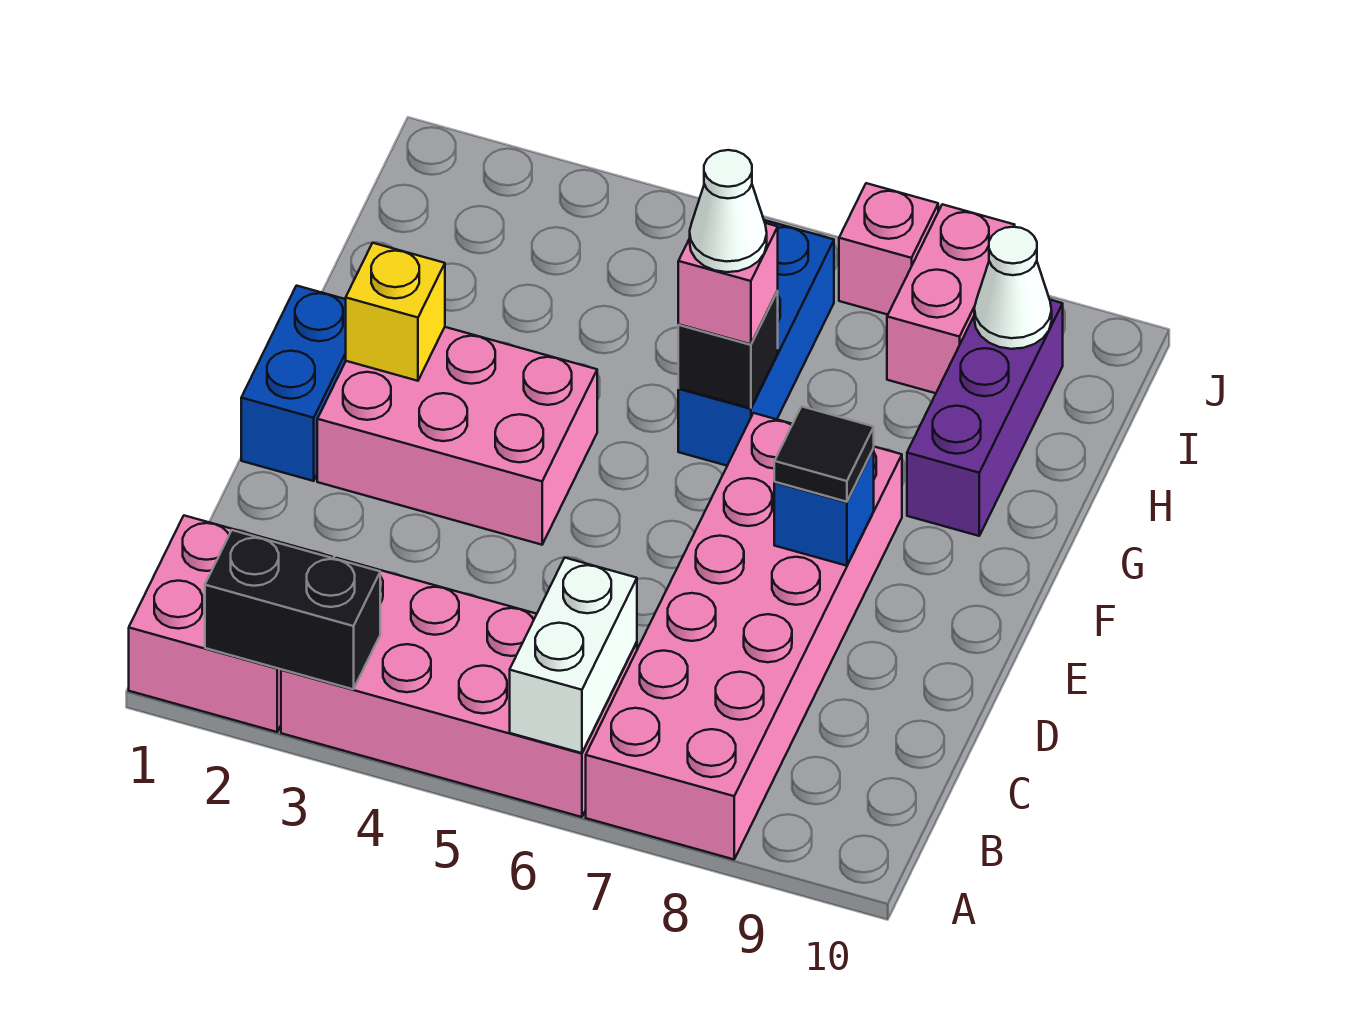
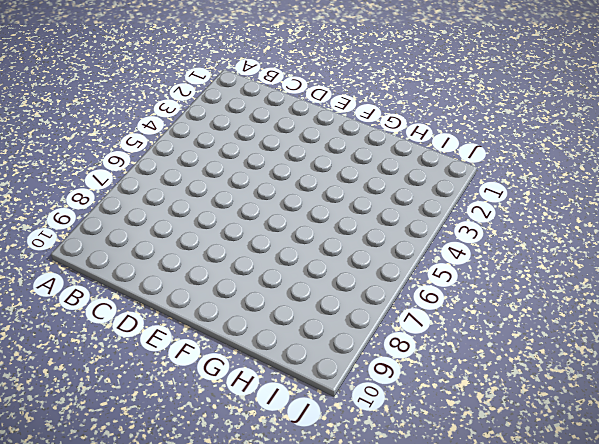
none -> pink brick A1:B2 level 1
none -> pink brick A3:B6 level 1
none -> pink brick A7:F8 level 1

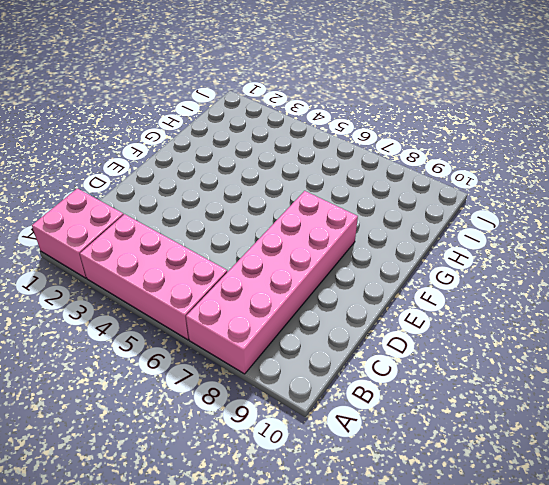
none -> blue brick E1:F1 level 1
none -> pink brick E2:F4 level 1
none -> blue brick G6:I6 level 1

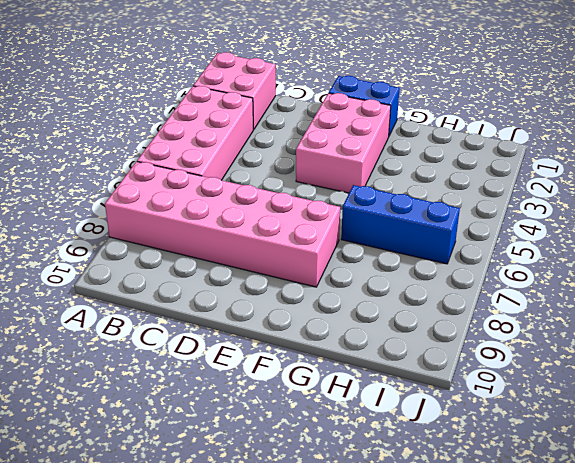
none -> purple brick G9:I9 level 1
none -> pink brick I8:J8 level 1
none -> pink brick J7 level 1

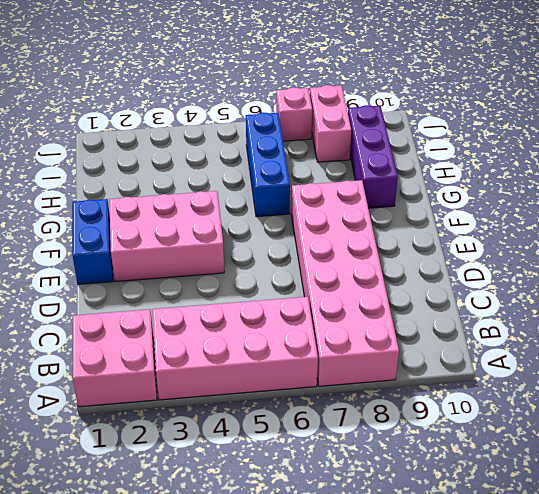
none -> black brick A2:A3 level 2
none -> white brick A6:B6 level 2
none -> blue brick E8 level 2

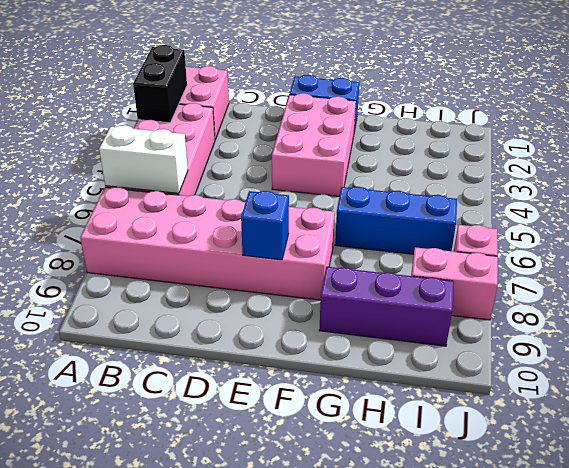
none -> yellow brick F2 level 2
none -> black brick G6 level 2
none -> white cone I9 level 2

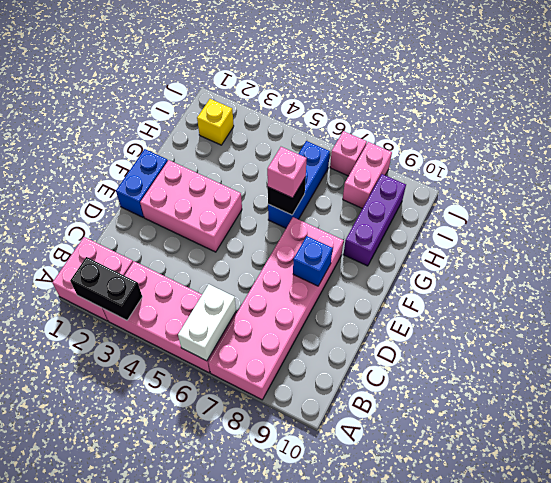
yellow brick I2 level 1 -> yellow brick F2 level 2
none -> white cone I9 level 2
none -> black tile E8 level 3
none -> white cone G6 level 4

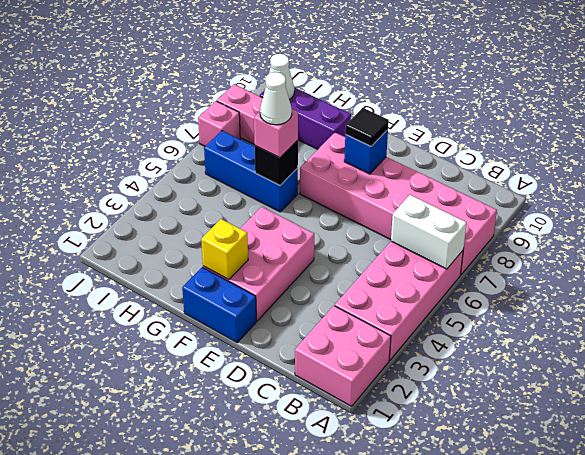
none -> black brick A2:A3 level 2

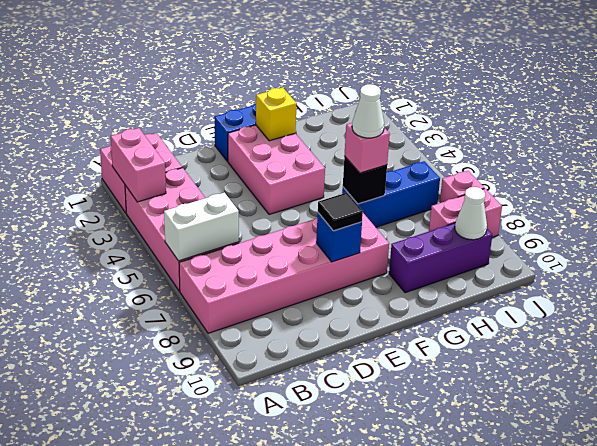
pink brick A2:A3 level 2 -> black brick A2:A3 level 2

